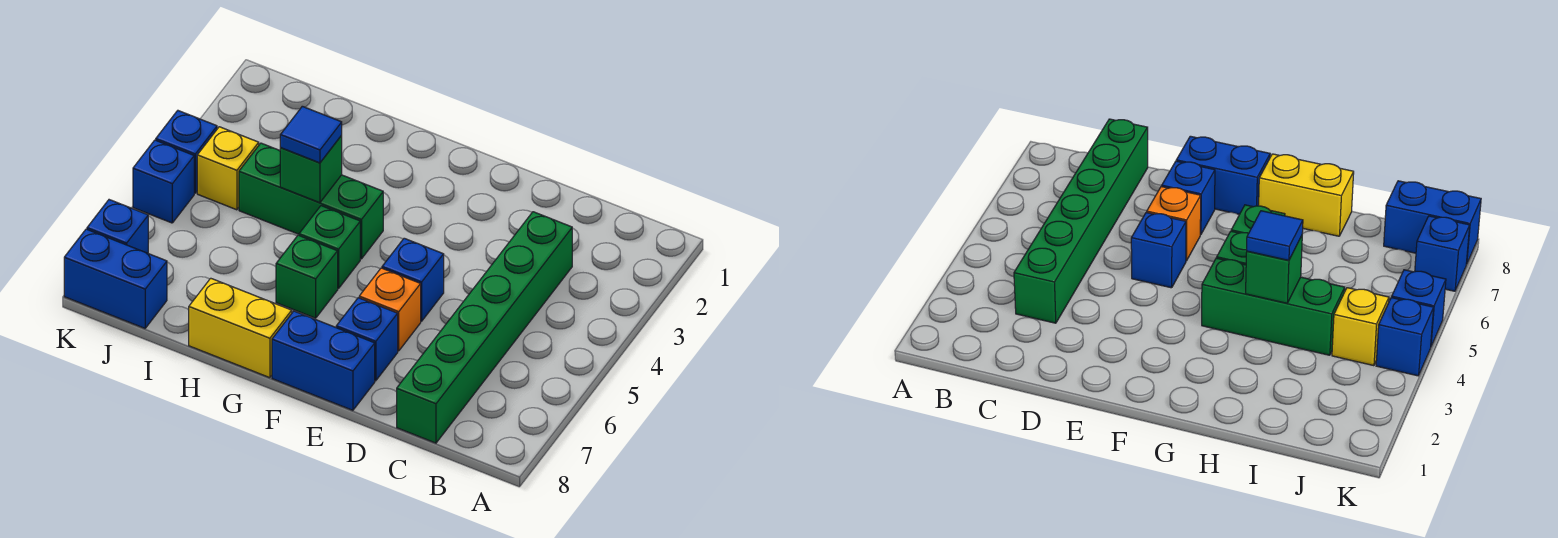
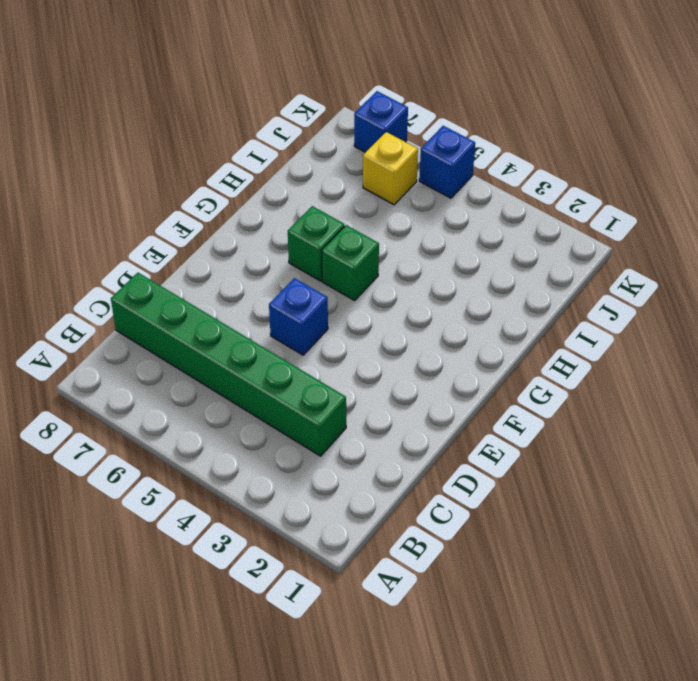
yellow brick J6 level 1 -> yellow brick J4 level 1
none -> orange brick E6 level 1
none -> blue brick E7 level 1
none -> blue brick E8:F8 level 1

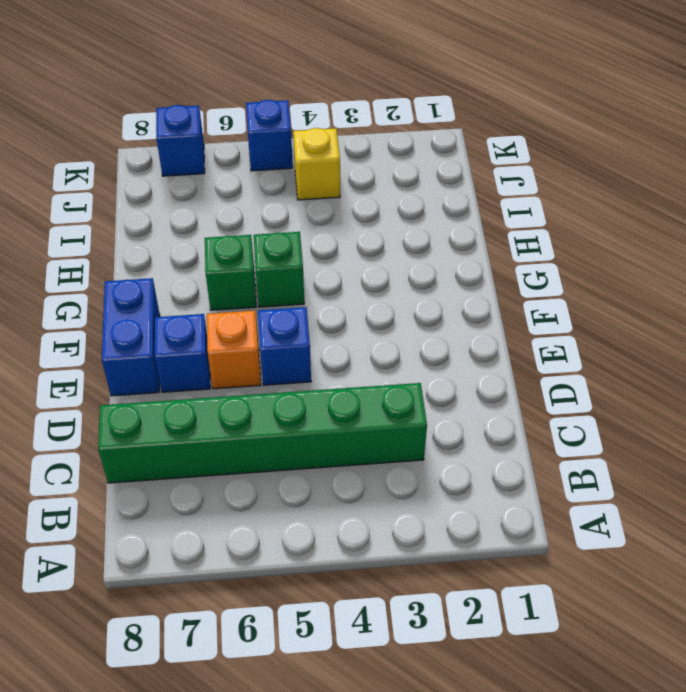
none -> green brick G4:I4 level 1
none -> yellow brick G8:H8 level 1
none -> blue brick J8:K8 level 1

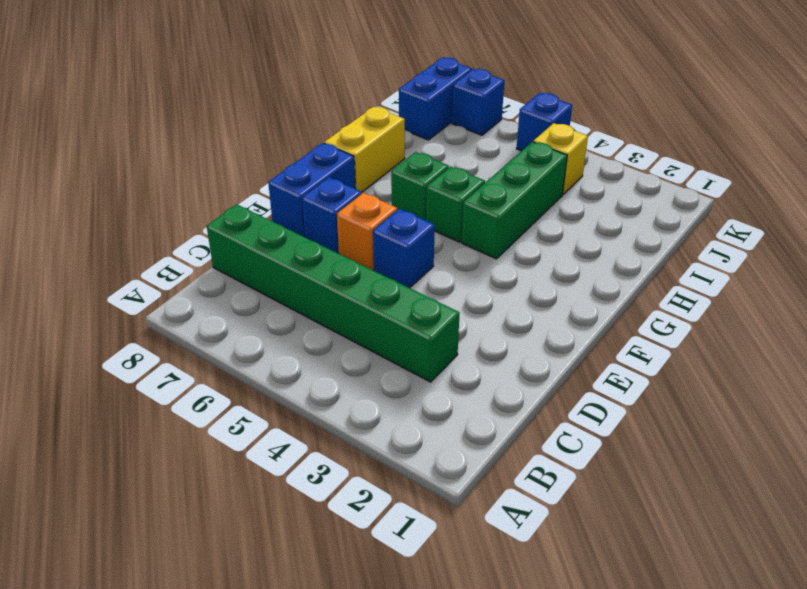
none -> blue brick K4 level 1
none -> green brick H4 level 2
none -> blue tile H4 level 3

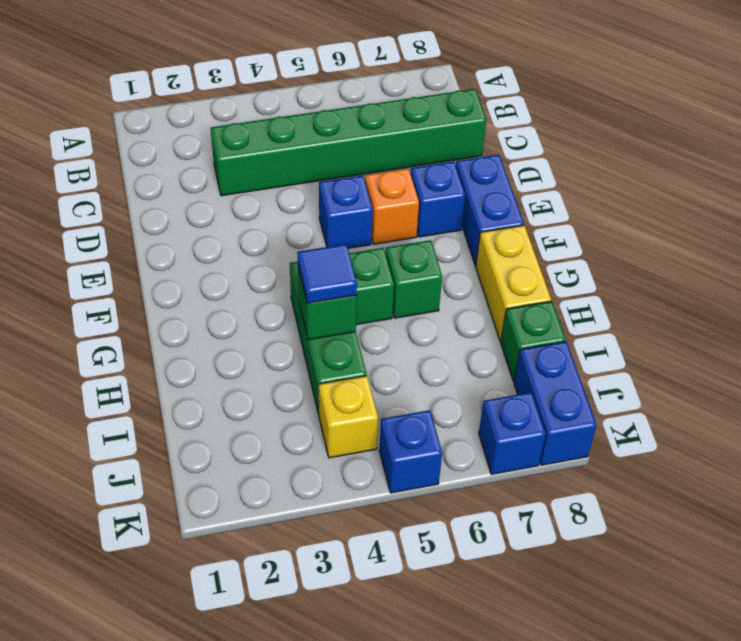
green brick I8 level 1 -> none
none -> blue brick K4 level 1

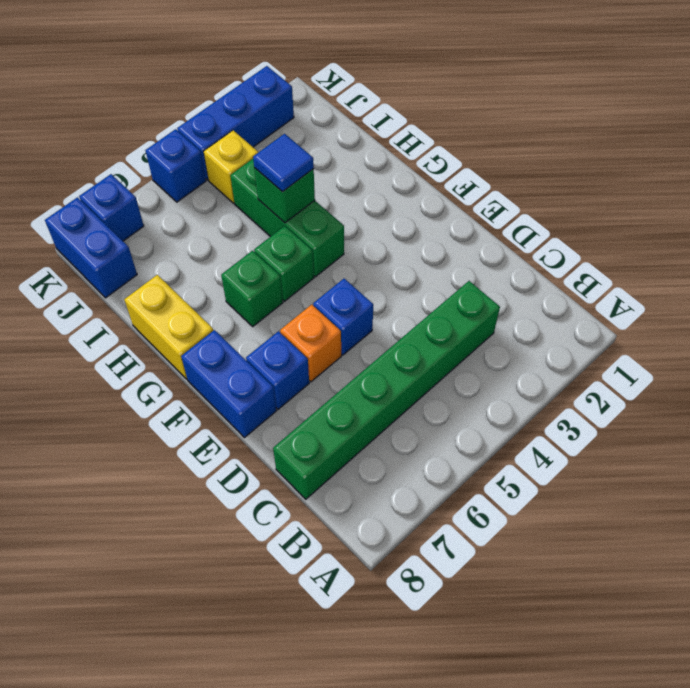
blue brick K2:K4 level 1 -> blue brick K4 level 1

